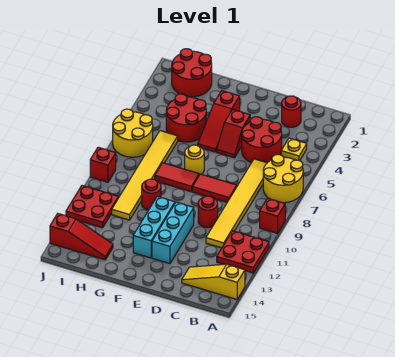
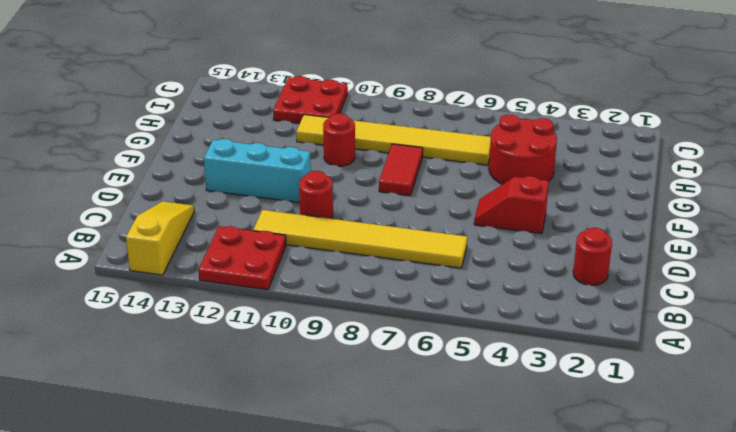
none -> yellow round brick A6:B7 level 1
none -> red brick A9 level 1
none -> yellow plate B4 level 1

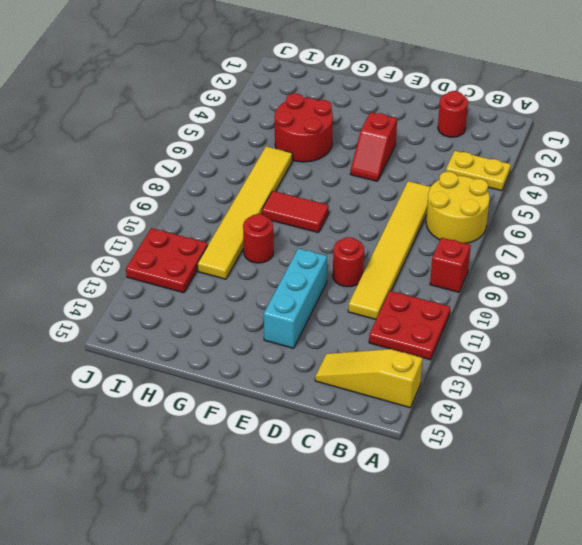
yellow plate A4:B4 level 1 -> yellow plate B4 level 1
none -> red round brick C4:D5 level 1
none -> red tile D8:E8 level 1
none -> red slope F3:F5 level 1 top 3

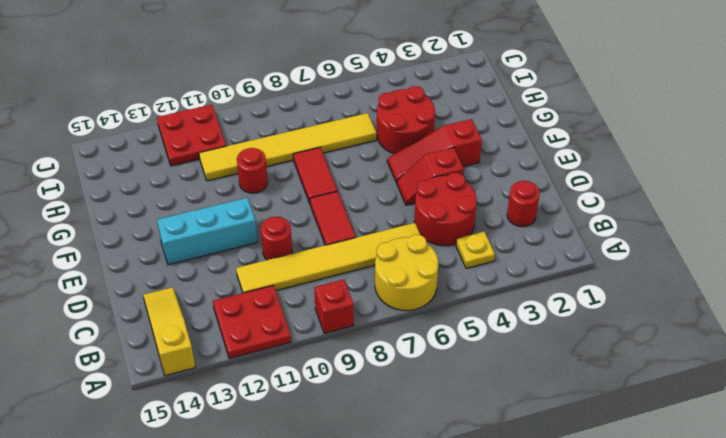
none -> yellow round brick F7 level 1
none -> cyan brick F11:F13 level 1
none -> red round brick H1:I2 level 1

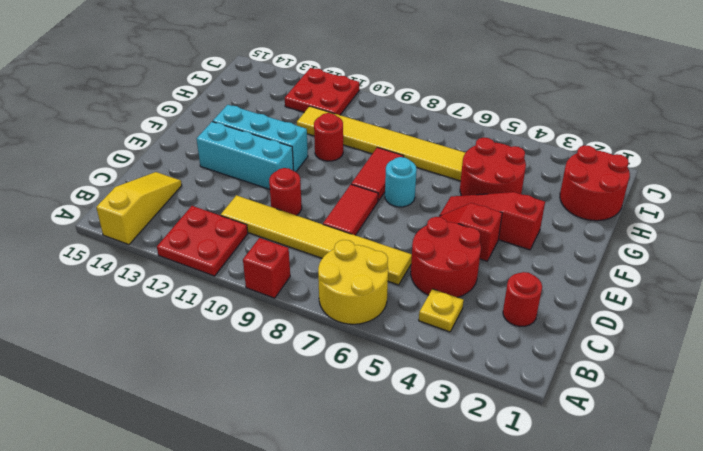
cyan round brick F7 level 1 -> yellow round brick F7 level 1
none -> red slope H14:J14 level 1 top J
none -> yellow round brick I6:J7 level 1
none -> red brick J9 level 1

